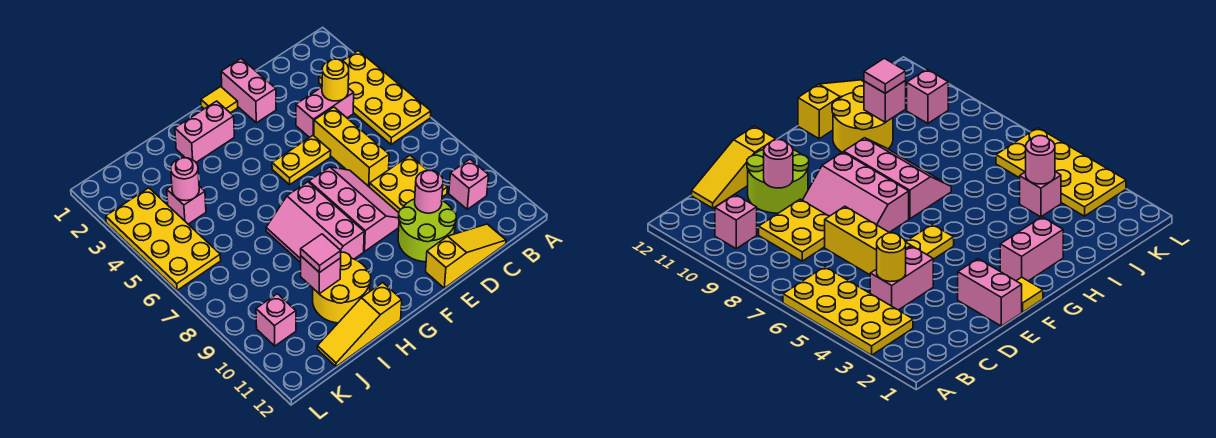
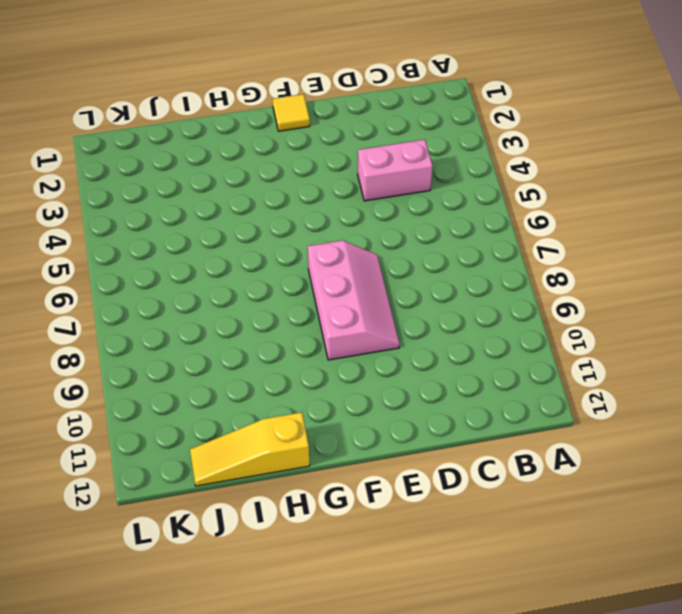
none -> yellow plate A3:B6 level 1
none -> pink brick B10 level 1
none -> yellow plate C8:D9 level 1

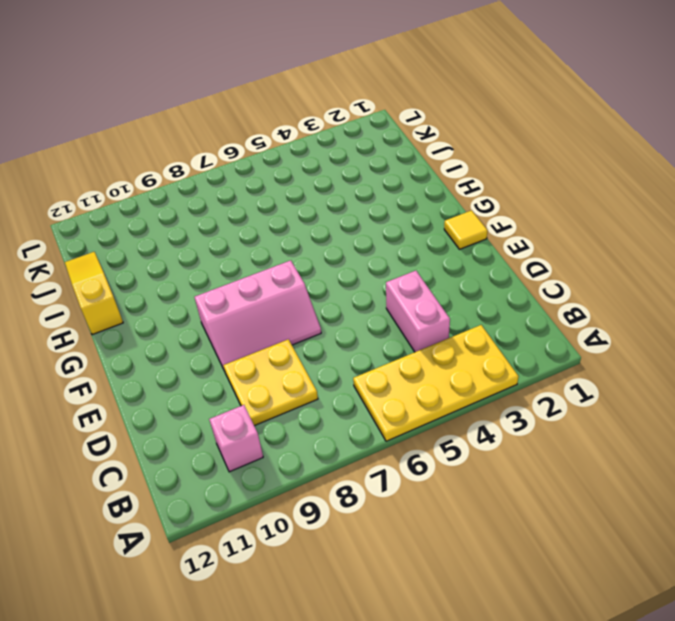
none -> yellow slope C12:E12 level 1 top E
none -> yellow brick D5:D7 level 1
none -> lime round brick D10:E11 level 1

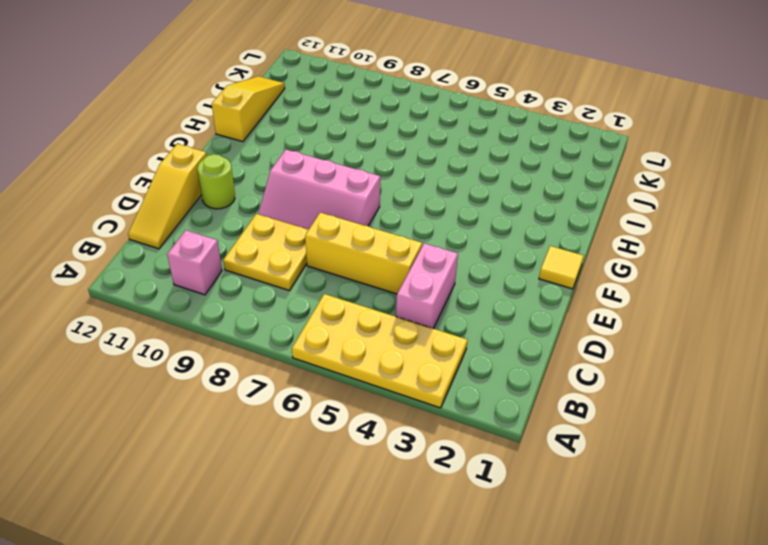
lime round brick E11 level 1 -> lime round brick D10:E11 level 1
none -> pink brick E1:E2 level 1
none -> yellow plate E5:F5 level 1
none -> pink brick G2:H2 level 1

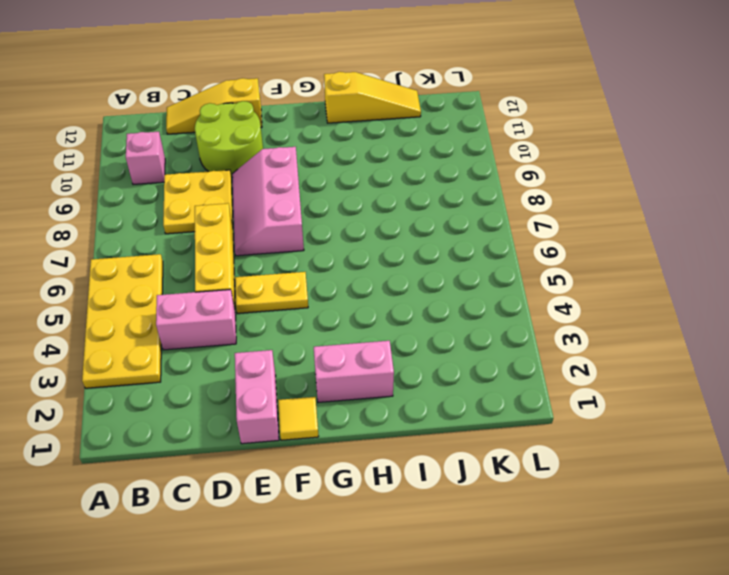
none -> pink slope G7:H9 level 1 top G
none -> yellow round brick H10:I11 level 1
none -> pink brick J4 level 1

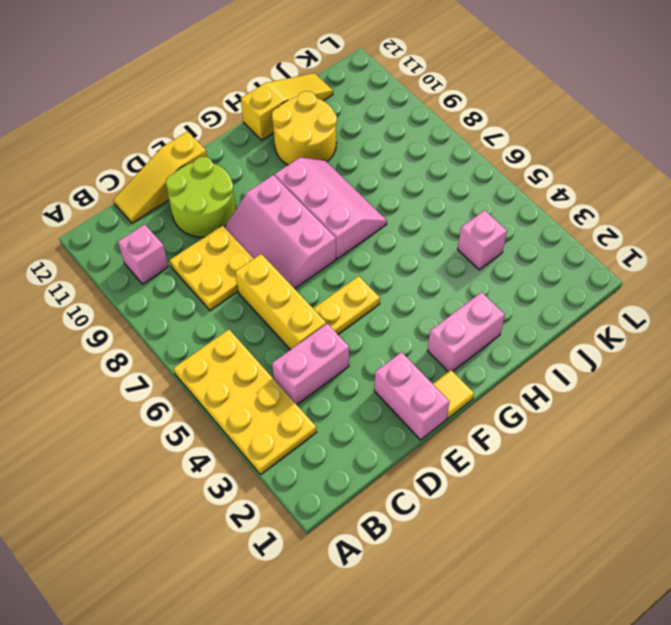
none -> yellow plate K3:L6 level 1
none -> pink brick K10 level 1
none -> yellow round brick C4 level 2

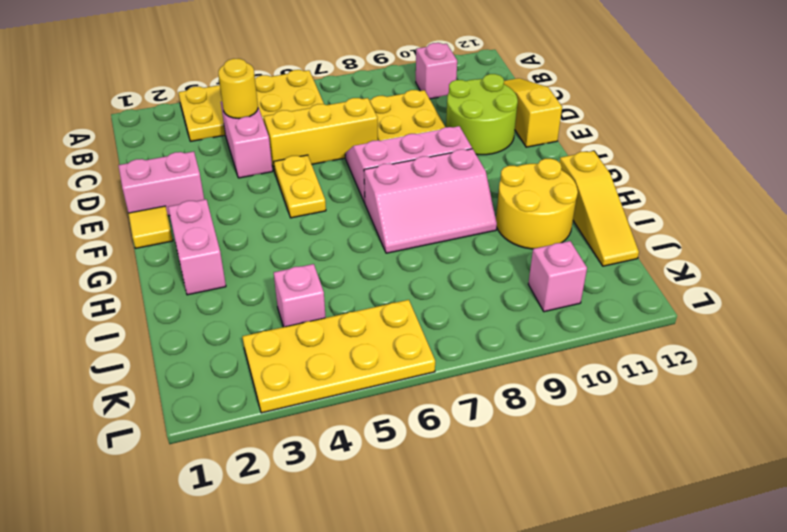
none -> pink round brick D10 level 2
none -> pink brick I10 level 2
none -> pink round brick J4 level 2

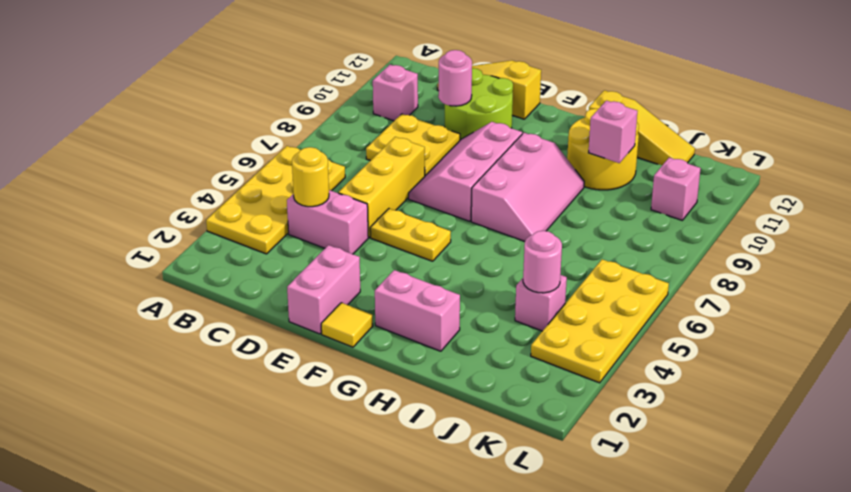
none -> pink tile I10 level 3

